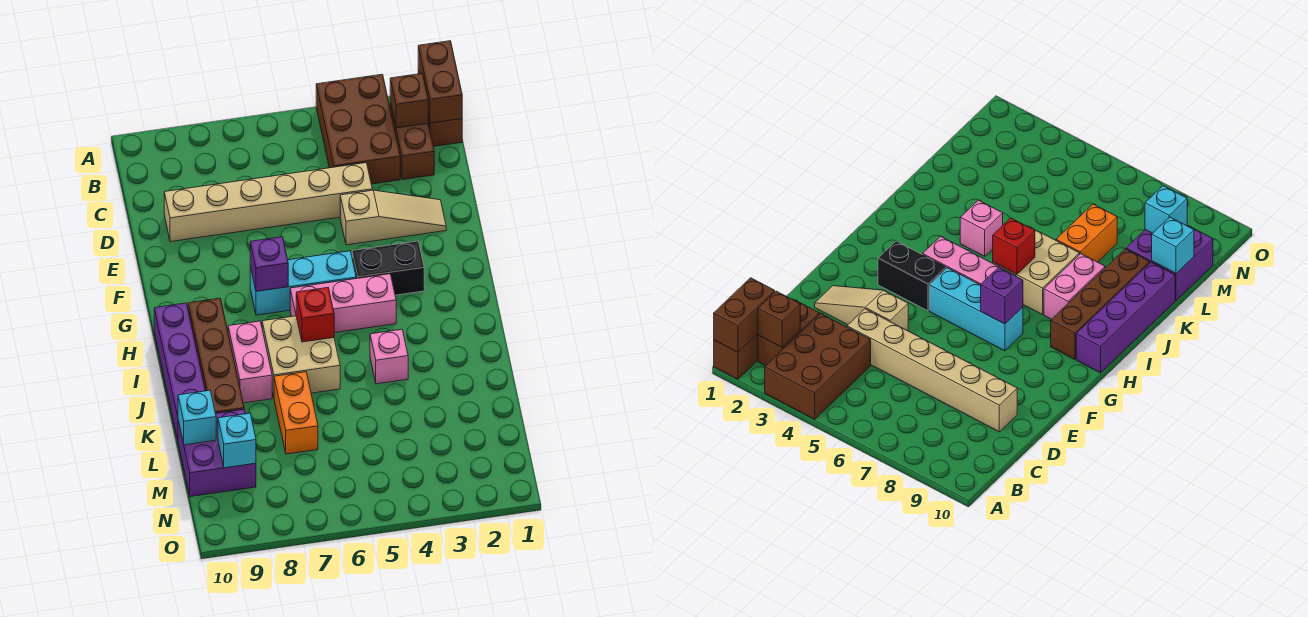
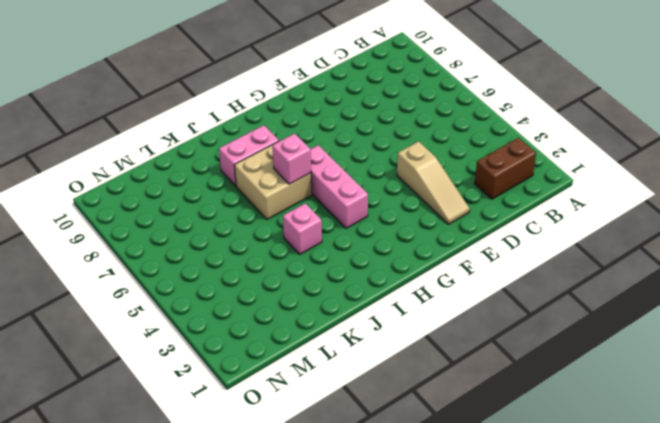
pink brick I6 level 2 -> red brick I6 level 2
none -> brown brick A1:B1 level 1
none -> brown brick A3:C4 level 1
none -> tan brick D4:D9 level 1

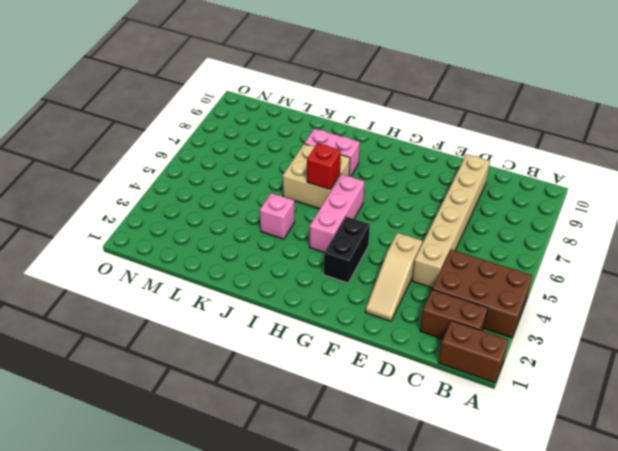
none -> cyan brick G5:G7 level 1
none -> brown brick H9:K9 level 1
none -> purple brick H10:K10 level 1

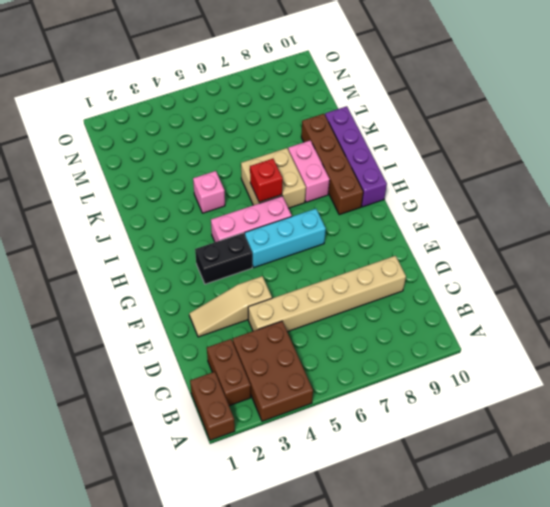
none -> orange brick K7:L7 level 1
none -> purple brick L9:M10 level 1
none -> brown brick A1:B1 level 2

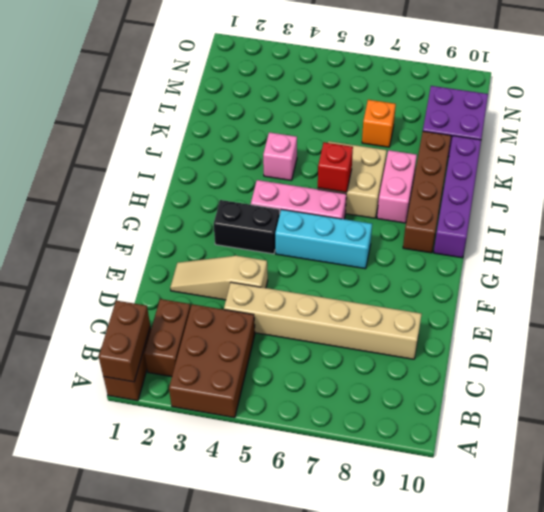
orange brick L7 level 1 -> orange brick K7:L7 level 1
none -> brown brick B2 level 2
none -> purple brick G7 level 2
none -> cyan brick L10 level 2

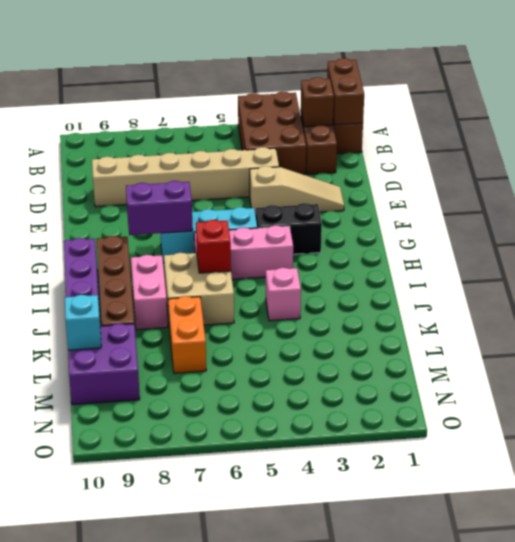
purple brick G7:G8 level 2 -> purple brick G7 level 2
none -> cyan brick M9 level 2

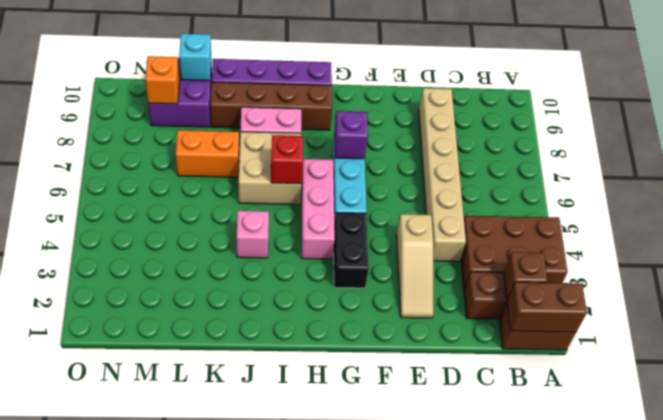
orange brick M9 level 2 -> cyan brick M9 level 2

